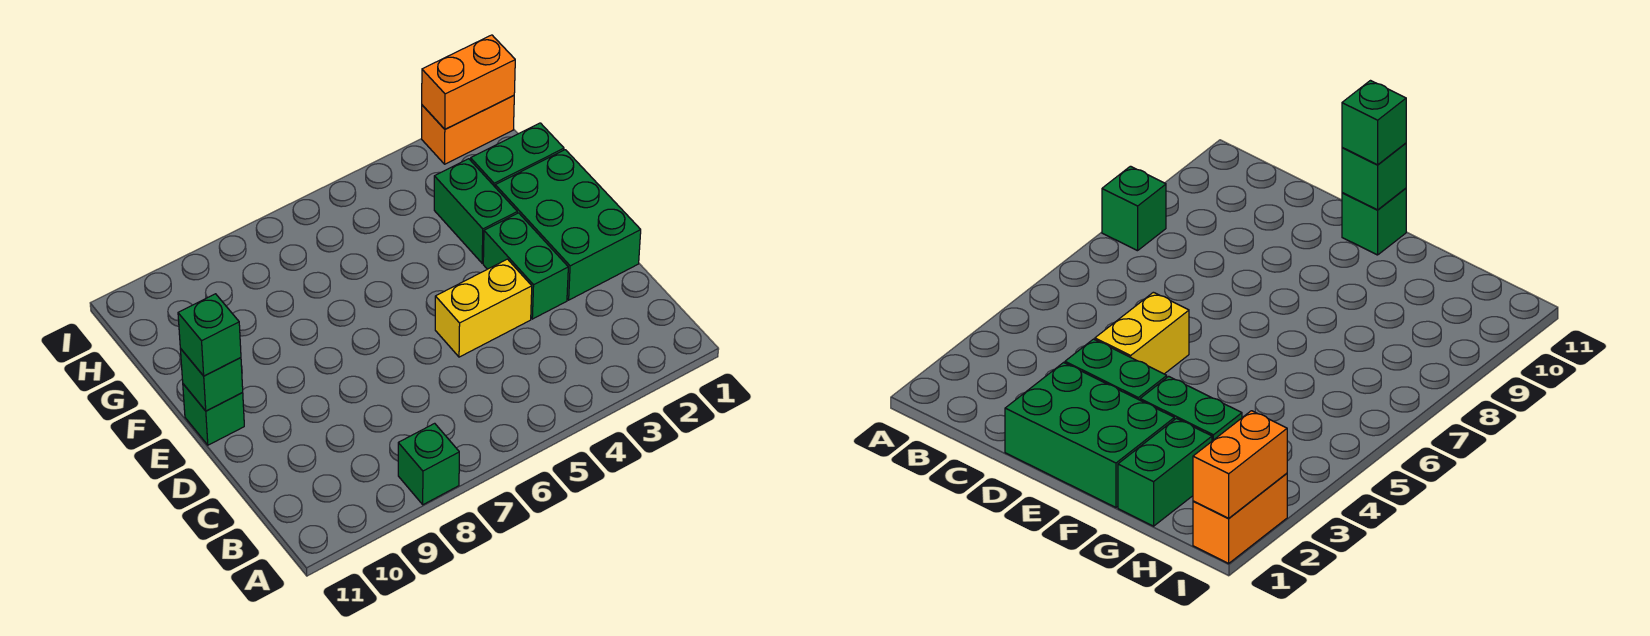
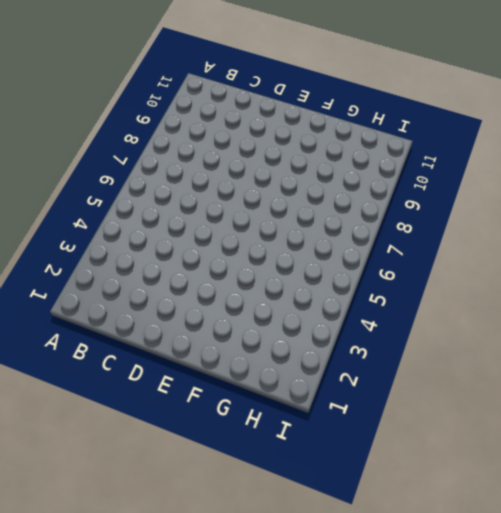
none -> green brick A8 level 1
none -> green brick D1:F2 level 1

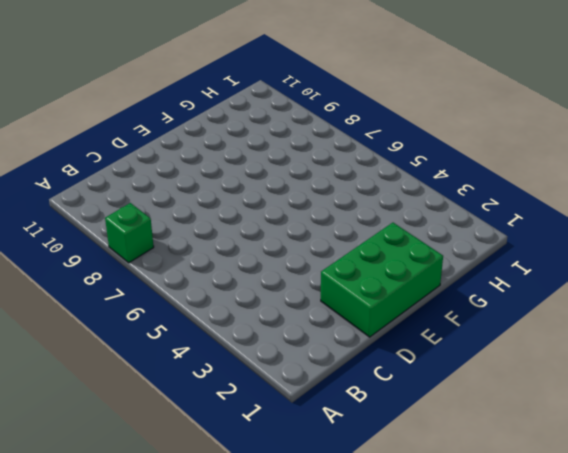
none -> green brick D3:E3 level 1
none -> yellow brick D4:D5 level 1

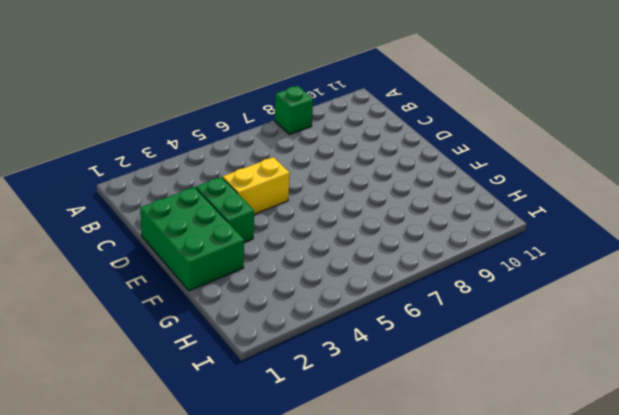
none -> green brick E11 level 1
none -> green brick F3:G3 level 1

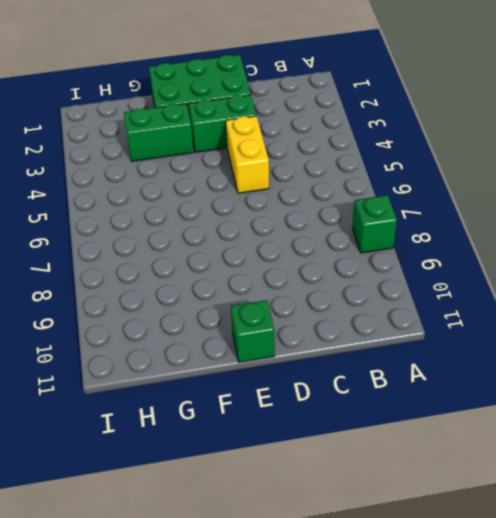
none -> green brick G1:G2 level 1
none -> orange brick I1:I2 level 1

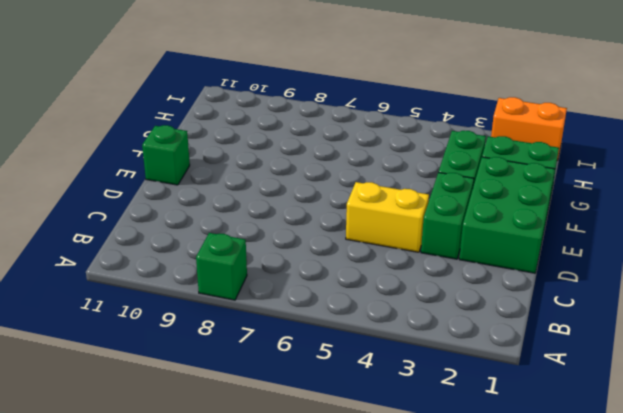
none -> green brick E11 level 2
none -> orange brick I1:I2 level 2

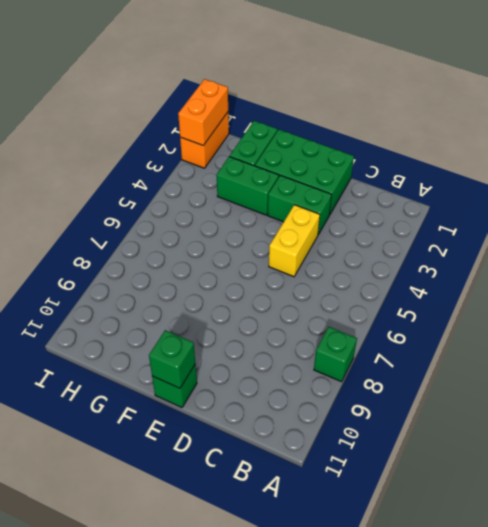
none -> green brick E11 level 3

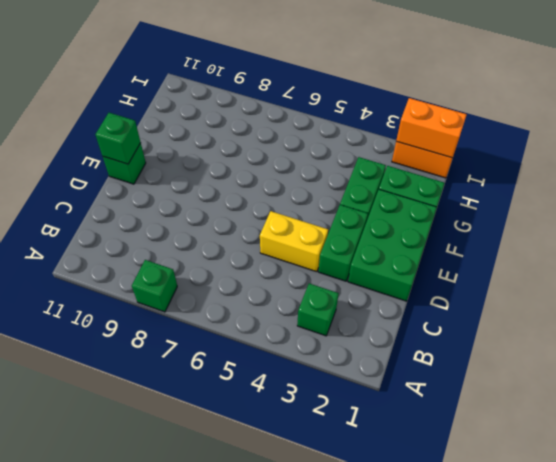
green brick B3 level 1 -> green brick E11 level 3

